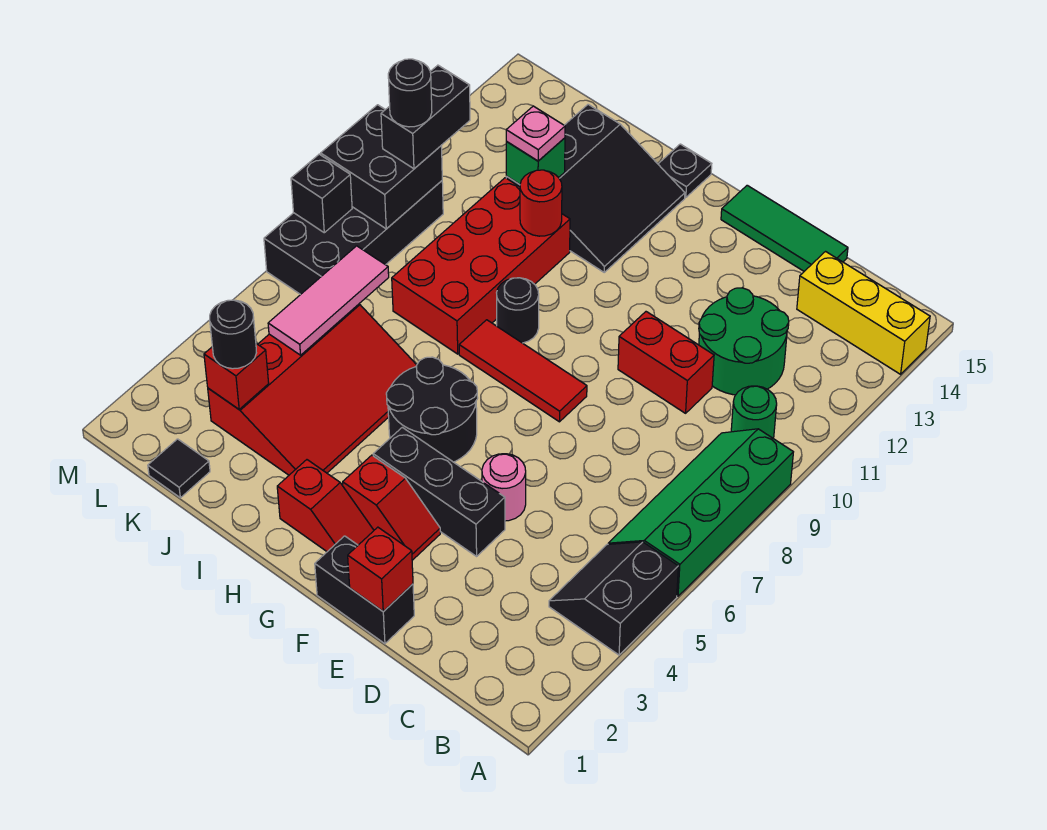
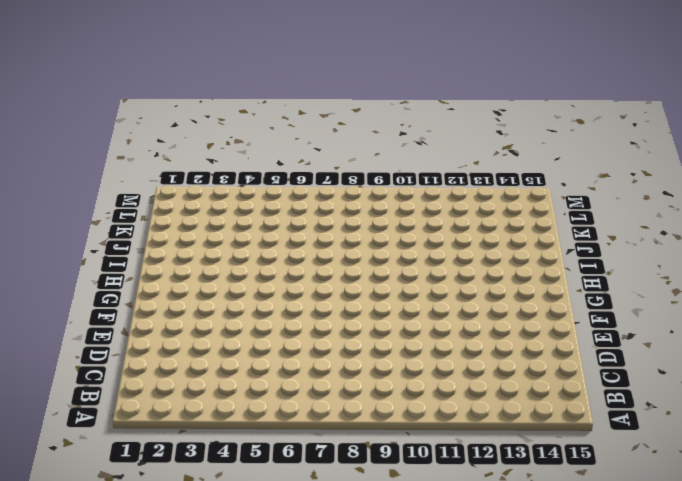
none -> black slope A4:B5 level 1 top A
none -> green slope A6:B9 level 1 top A
none -> yellow brick A14:C14 level 1
none -> green round brick B10 level 1

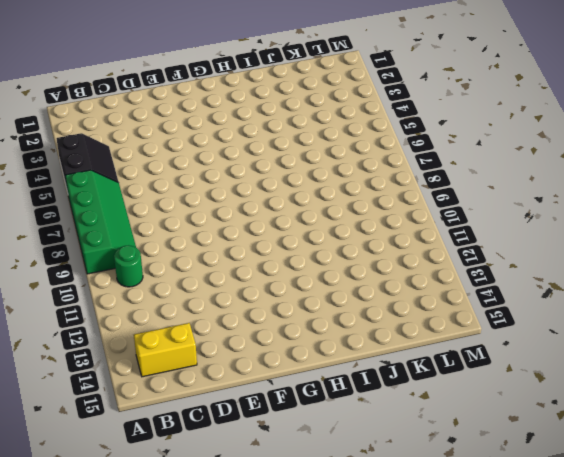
yellow brick B14:C14 level 1 -> yellow brick A14:C14 level 1
none -> green round brick C11:D12 level 1
none -> red brick D10:E10 level 1
none -> green tile D15:F15 level 1
none -> black brick E1:F1 level 1

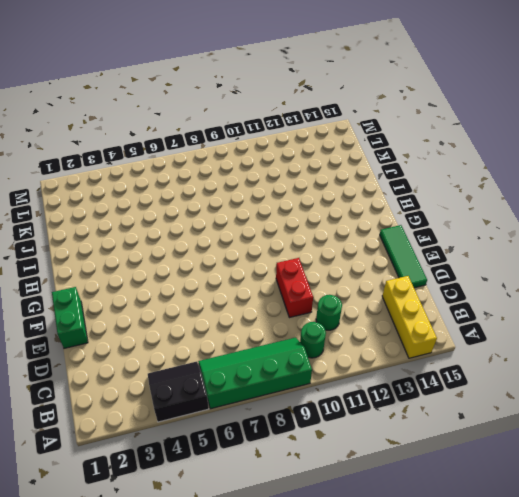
green round brick C11 level 1 -> green round brick C11:D12 level 1
green brick E1:F1 level 1 -> black brick E1:F1 level 1
none -> black brick E4:G4 level 1
none -> pink round brick E5 level 1
none -> red slope F3:G3 level 1 top G
none -> red tile F8:H8 level 1

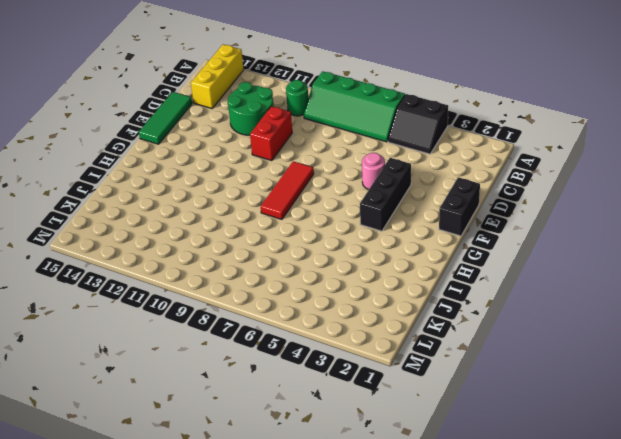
none -> red slope F3:G3 level 1 top G
none -> red slope G2:H2 level 1 top H
none -> black round brick G5:H6 level 1
none -> black round brick H9 level 1

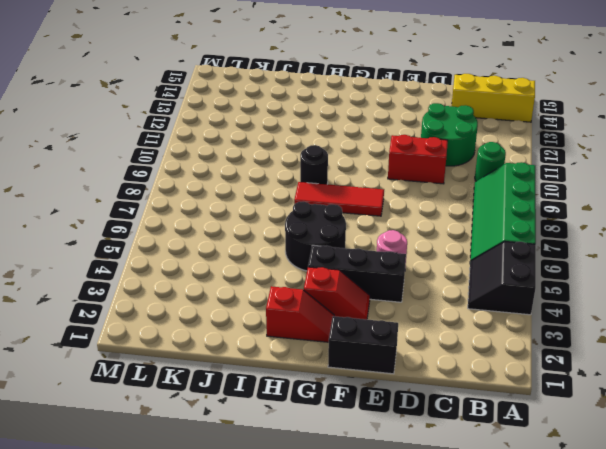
none -> green tile D15:F15 level 1
none -> black slope H12:J14 level 1 top J
none -> black plate H15 level 1
none -> red slope I3:K6 level 1 top K

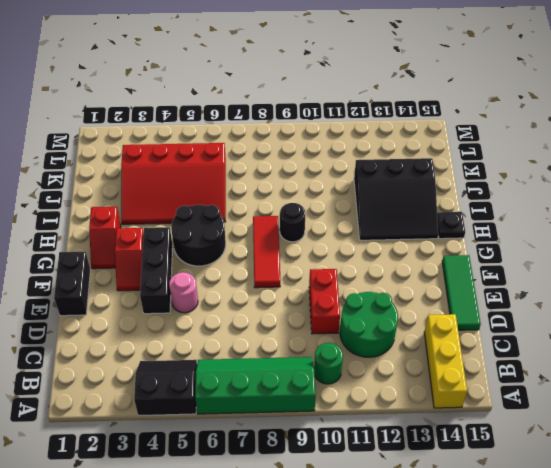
none -> red brick I8:J11 level 1
none -> black tile K1 level 1
none -> black brick L7:M10 level 1
none -> red brick E1 level 2

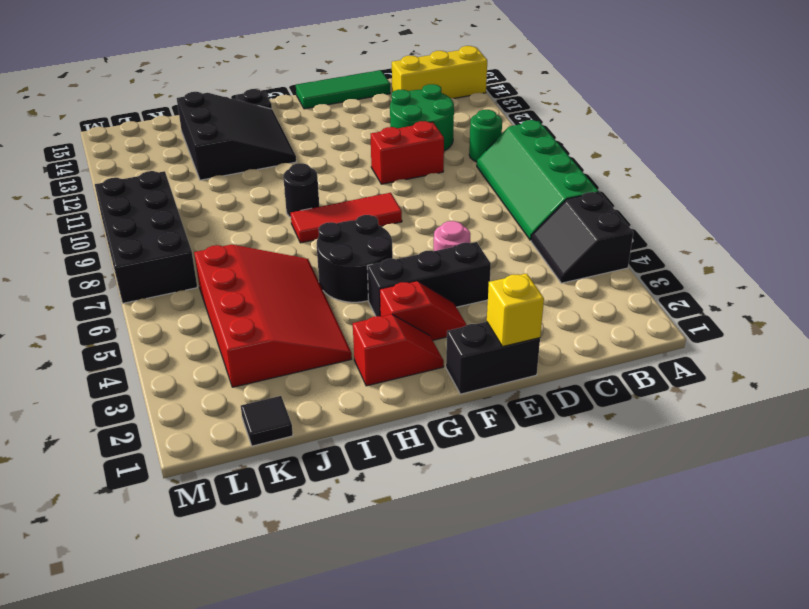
yellow brick E1 level 2 -> red brick E1 level 2
none -> red brick I8:J11 level 1
none -> red round brick I11 level 2
none -> green brick J12 level 2
none -> red brick K3 level 2

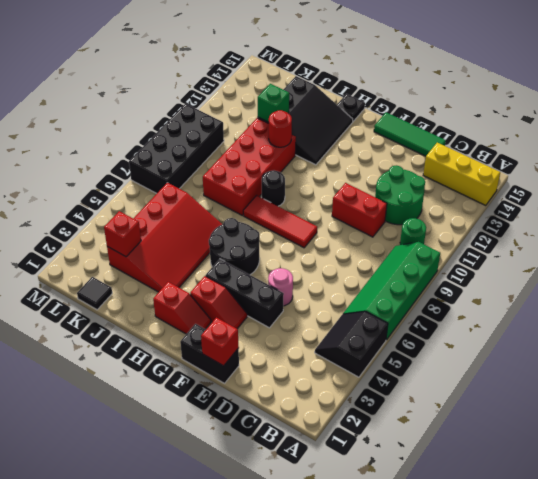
none -> pink tile K5:K7 level 2
none -> black brick L9:M10 level 2
none -> black brick M8 level 2
none -> pink plate J12 level 3

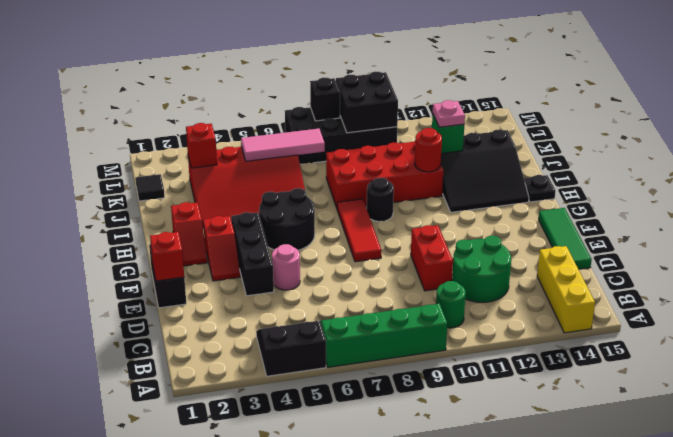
none -> black round brick K3 level 3
none -> black brick L10:L11 level 3
none -> black round brick L10 level 4

